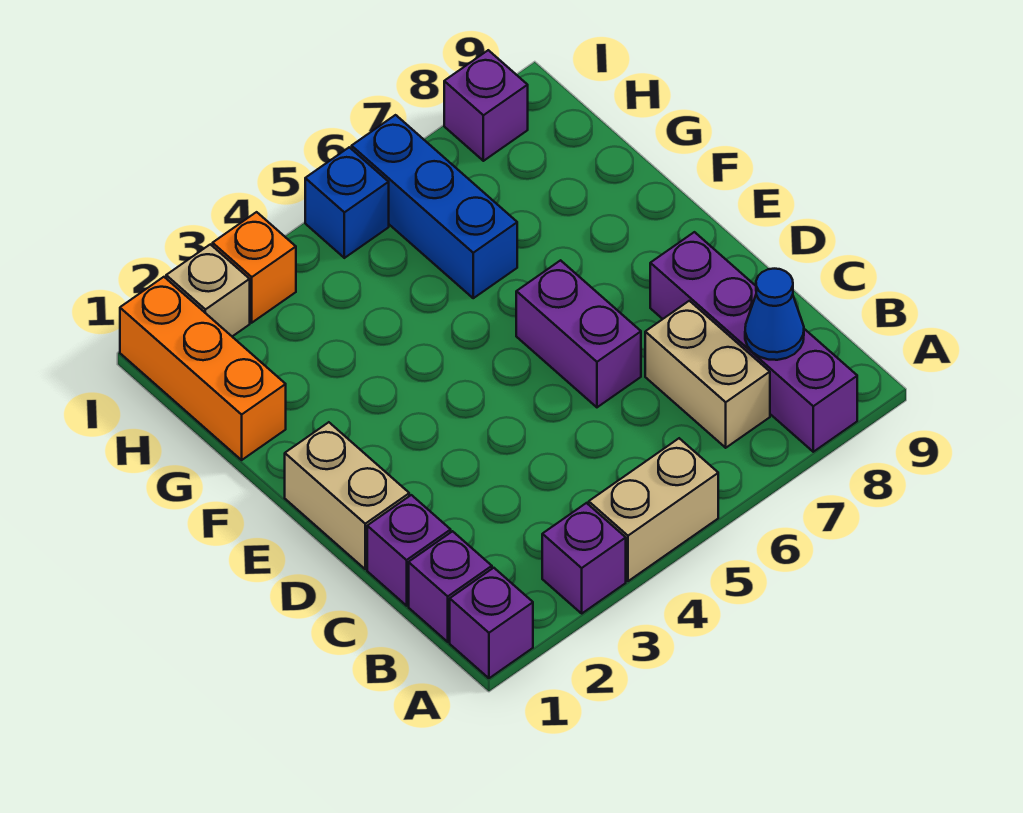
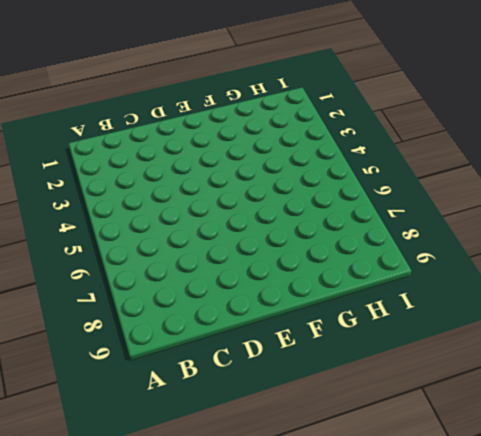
none -> purple brick A1 level 1
none -> purple brick A3 level 1
none -> tan brick A4:A5 level 1

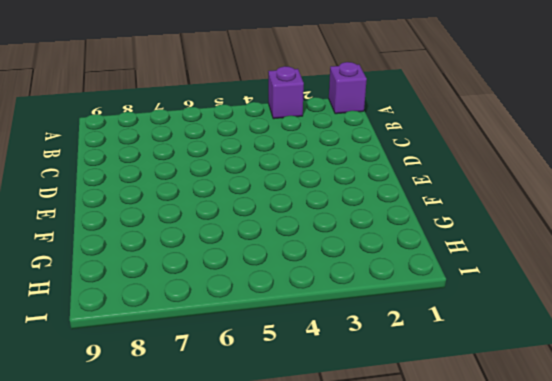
none -> tan brick A4:A5 level 1
none -> purple brick A8:D8 level 1
none -> purple brick B1 level 1

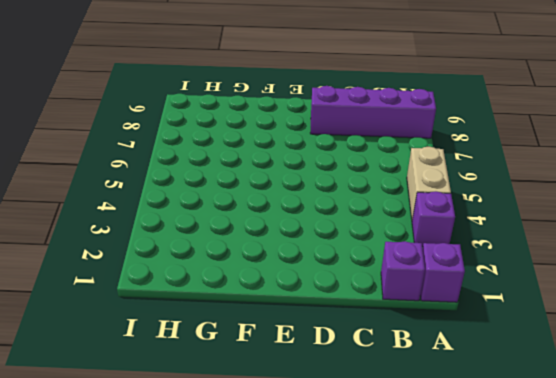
none -> tan brick B7:C7 level 1
none -> purple brick C1 level 1
none -> tan brick D1:E1 level 1

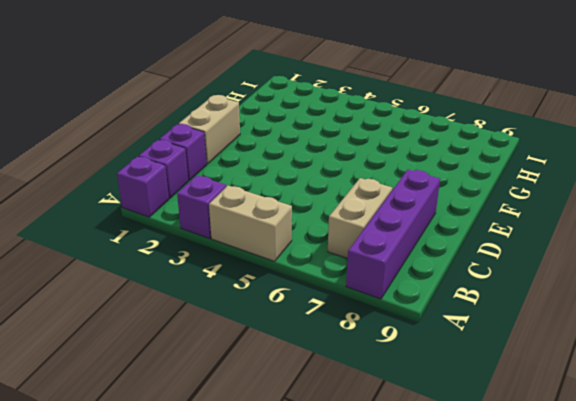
none -> purple brick D6:E6 level 1
none -> orange brick G1:I1 level 1
none -> blue brick G6:I6 level 1

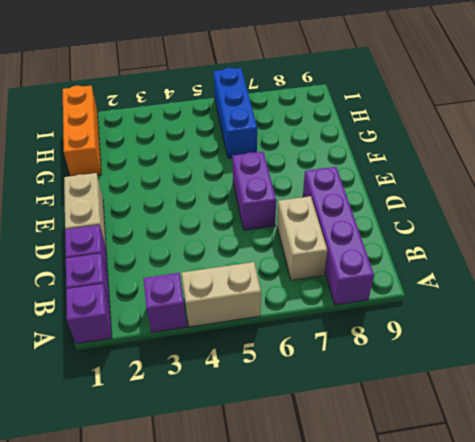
none -> tan brick I2 level 1
none -> orange brick I3 level 1
none -> blue brick I5 level 1

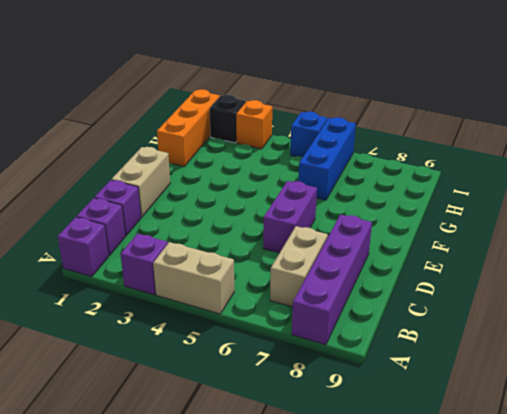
black brick I2 level 1 -> tan brick I2 level 1
none -> purple brick I8 level 1
none -> blue cone B8 level 2

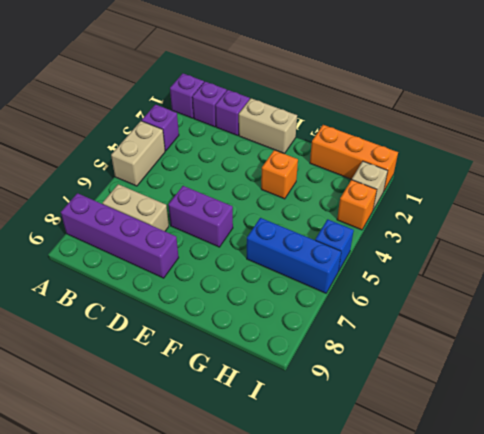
orange brick F3 level 1 -> none
none -> purple brick I8 level 1
none -> blue cone B8 level 2

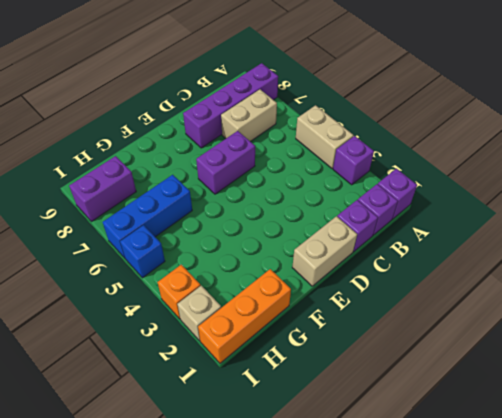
purple brick H8:I8 level 1 -> purple brick I8 level 1
none -> blue cone B8 level 2

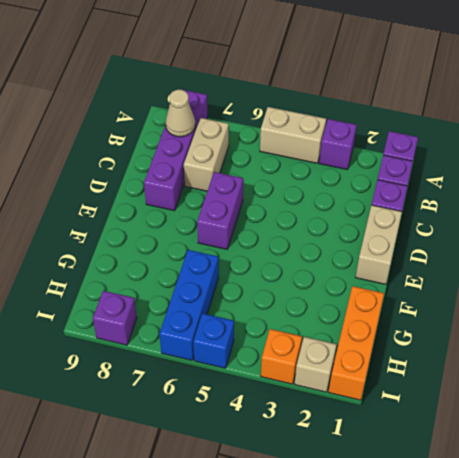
tan cone B8 level 2 -> blue cone B8 level 2

